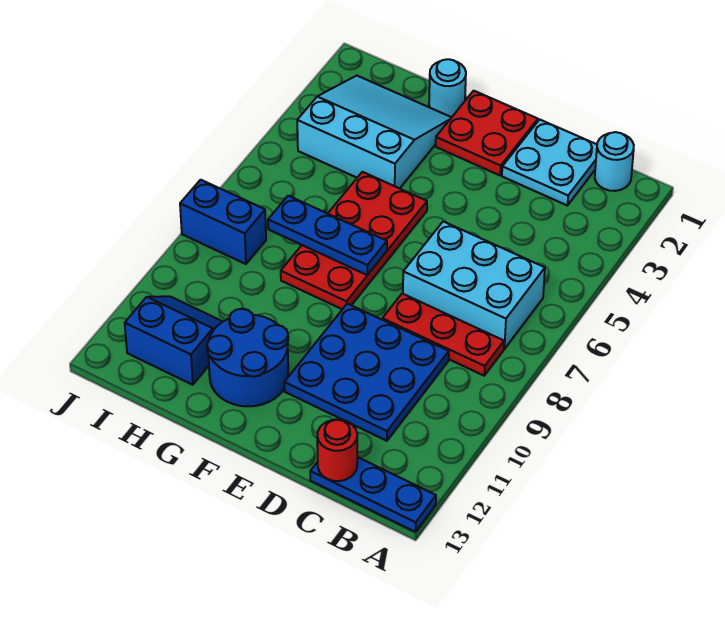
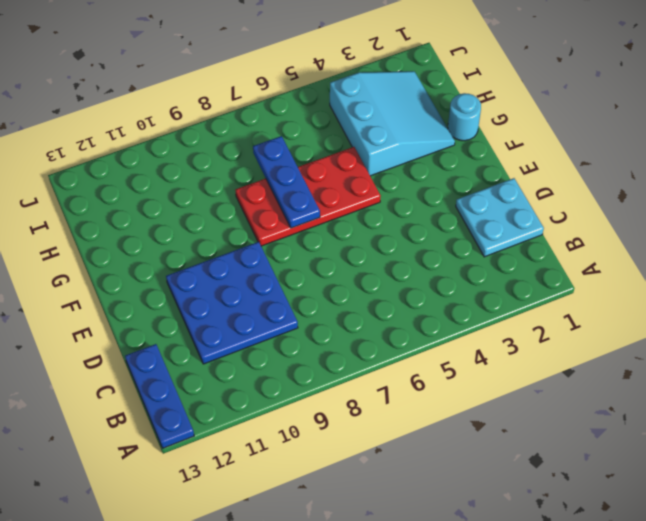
none -> cyan round brick B1 level 1
none -> cyan brick B6:D7 level 1
none -> red plate B8:D8 level 1

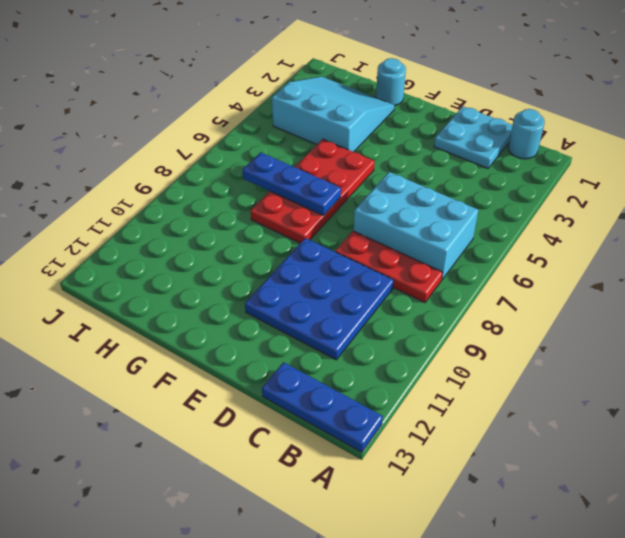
none -> red plate E1:F2 level 1
none -> blue round brick F11:G12 level 1
none -> blue slope H11:I12 level 1 top 12

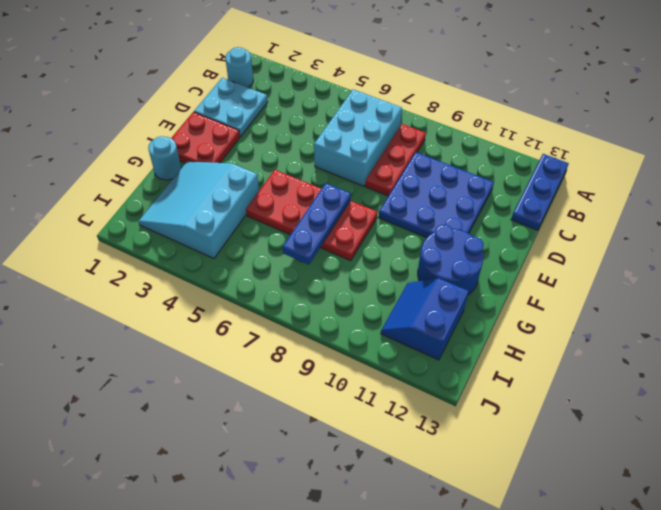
none -> blue brick I8:J8 level 1
none -> red round brick C13 level 2

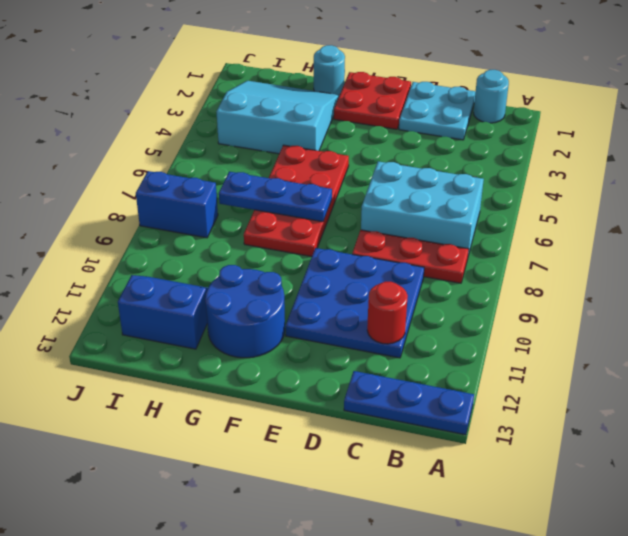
red round brick C11 level 2 -> red round brick C13 level 2

